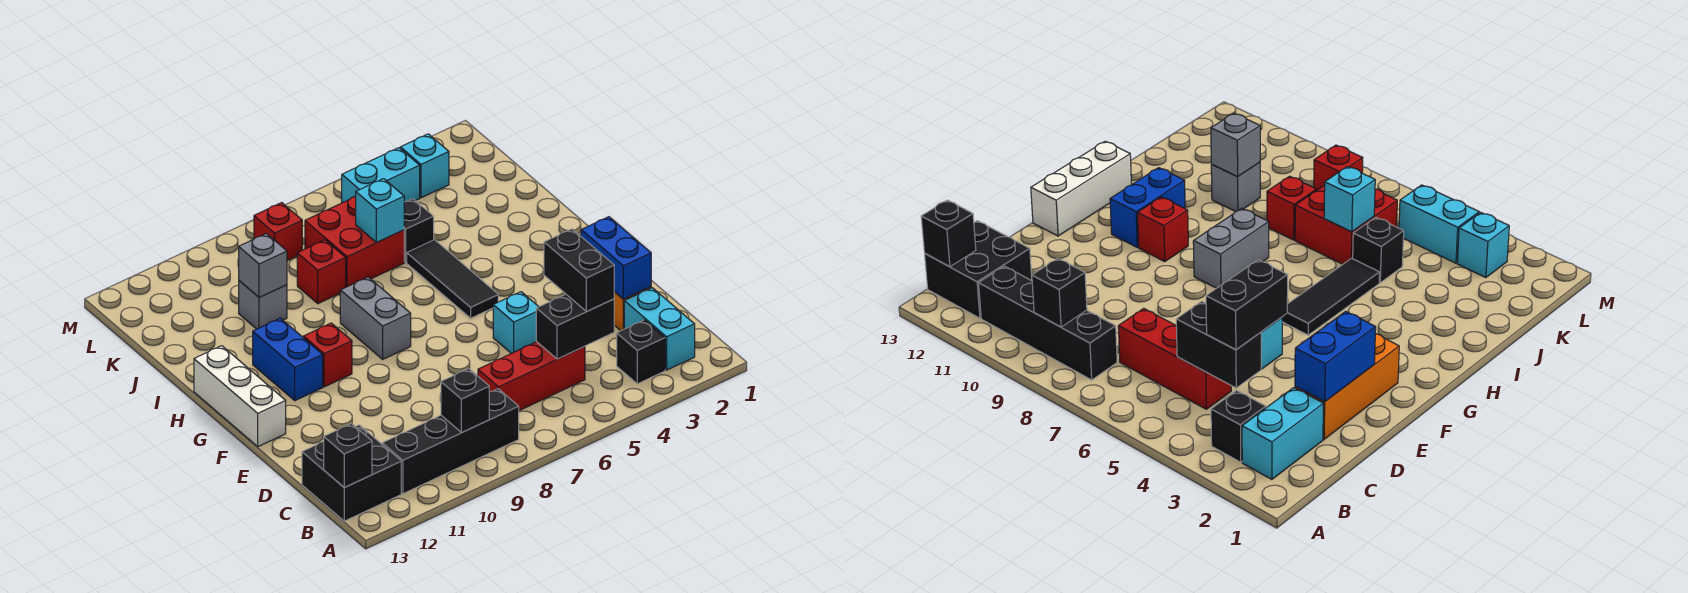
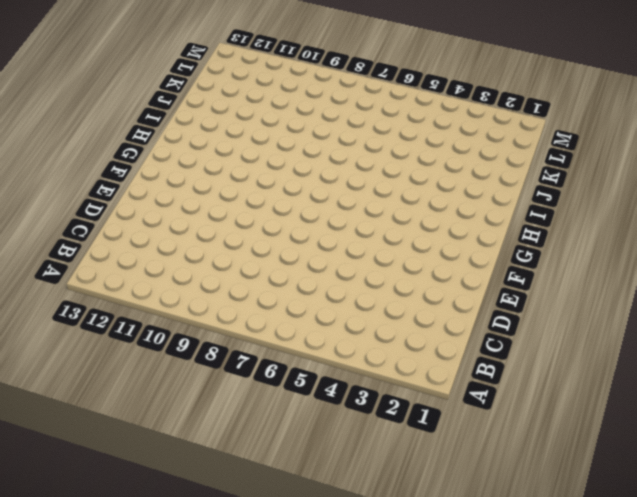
none -> cyan brick B2:C2 level 1
none -> black brick B3 level 1
none -> black brick B8:B11 level 1

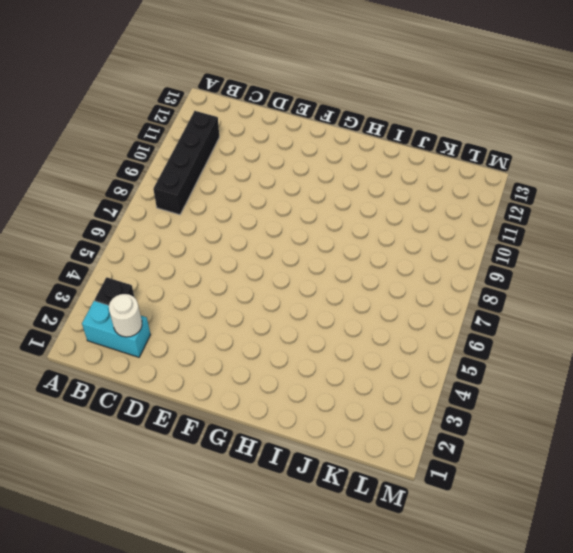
white round brick C2 level 2 -> none
none -> black brick B12:C13 level 1
none -> red brick C5:C7 level 1
none -> orange brick D2:F2 level 1

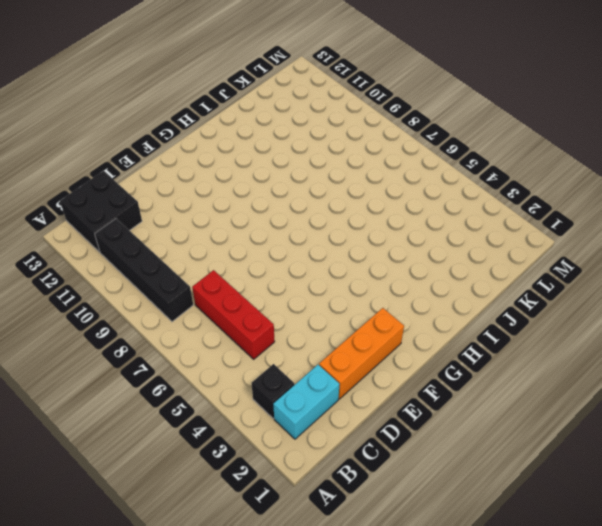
none -> cyan brick E5 level 1
none -> white brick F13:H13 level 1
none -> black tile G5:I5 level 1

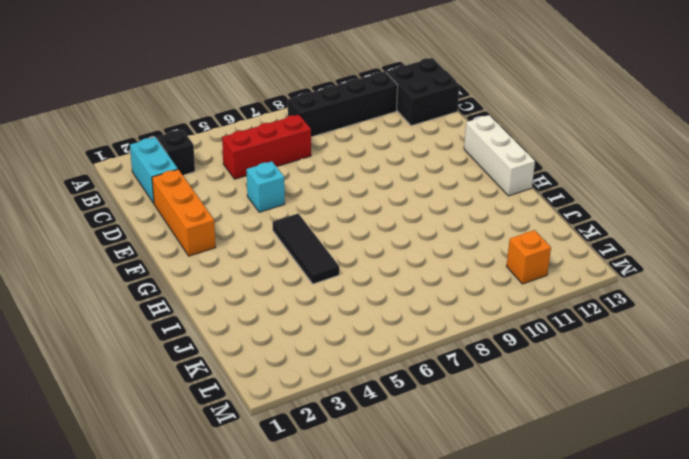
orange brick L11 level 1 -> none
none -> grey brick G8:H8 level 1
none -> red brick G10 level 1
none -> blue brick G11:H11 level 1

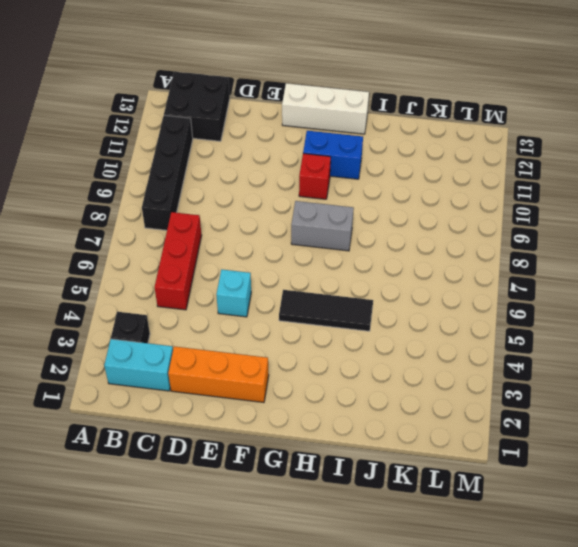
none -> black brick J5 level 1
none -> red brick J6:K7 level 1
none -> red brick J8 level 1

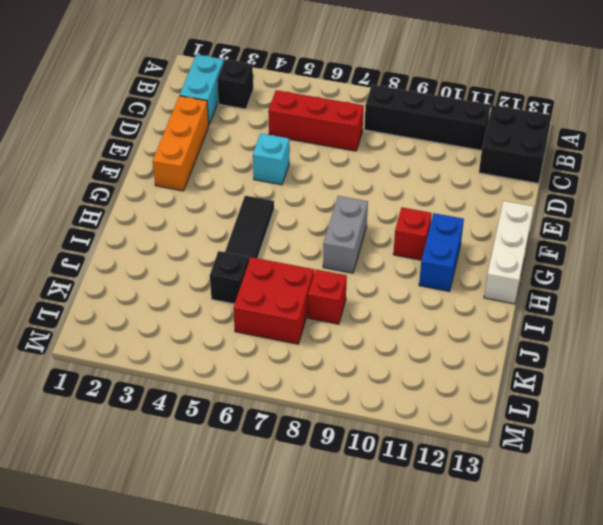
none -> grey brick J10 level 1
none -> cyan brick L3 level 1
none -> cyan brick L4:L5 level 1

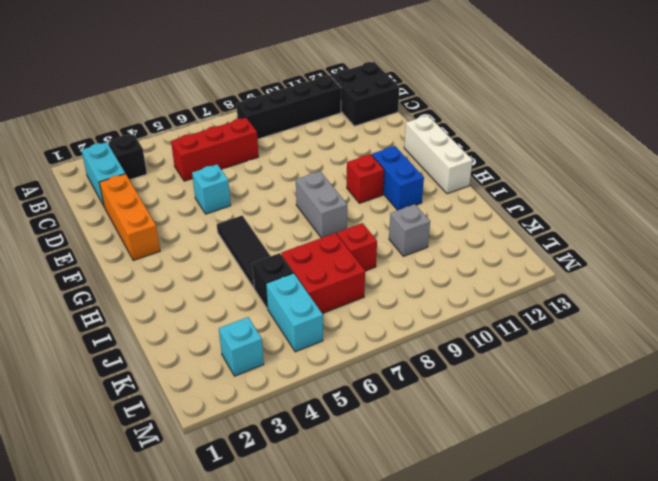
cyan brick K5:L5 level 1 -> cyan brick L4:L5 level 1
none -> red brick L8 level 1
none -> black brick B9 level 2
none -> black brick B13 level 2

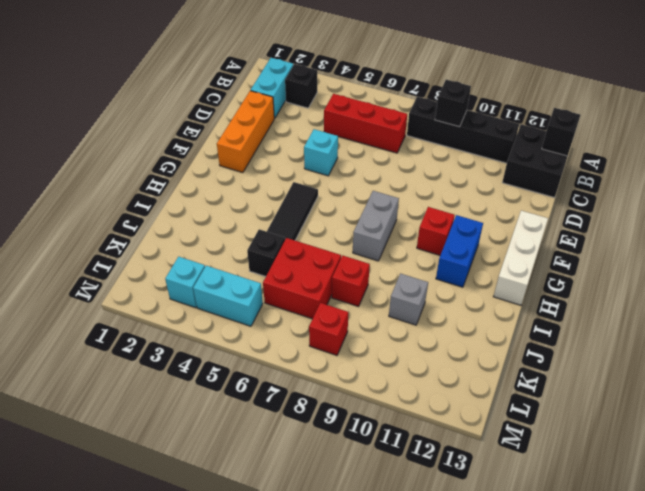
none -> black brick C4:C5 level 2
none -> blue brick D2:E2 level 2
none -> cyan brick J6 level 2

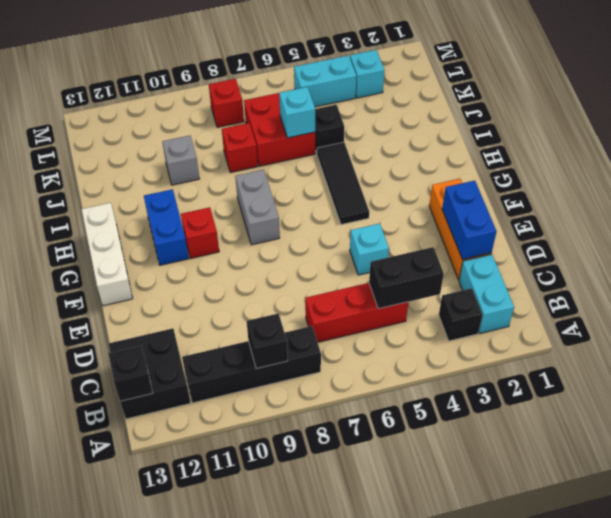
none -> grey brick J10 level 2
none -> black brick C4:D4 level 3

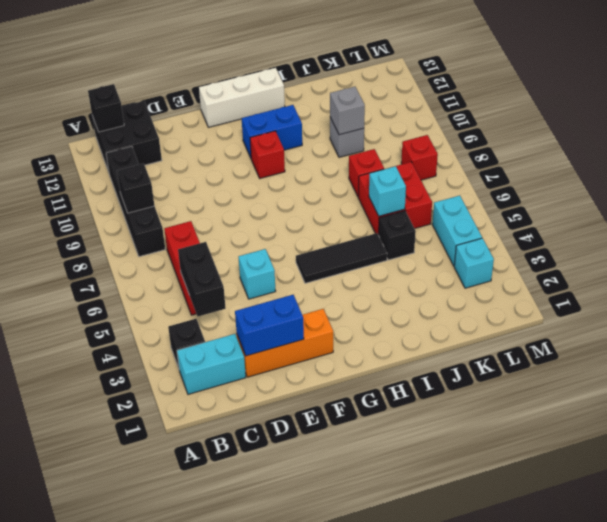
none -> grey brick G8:H8 level 1
none -> black brick C4:D4 level 3

